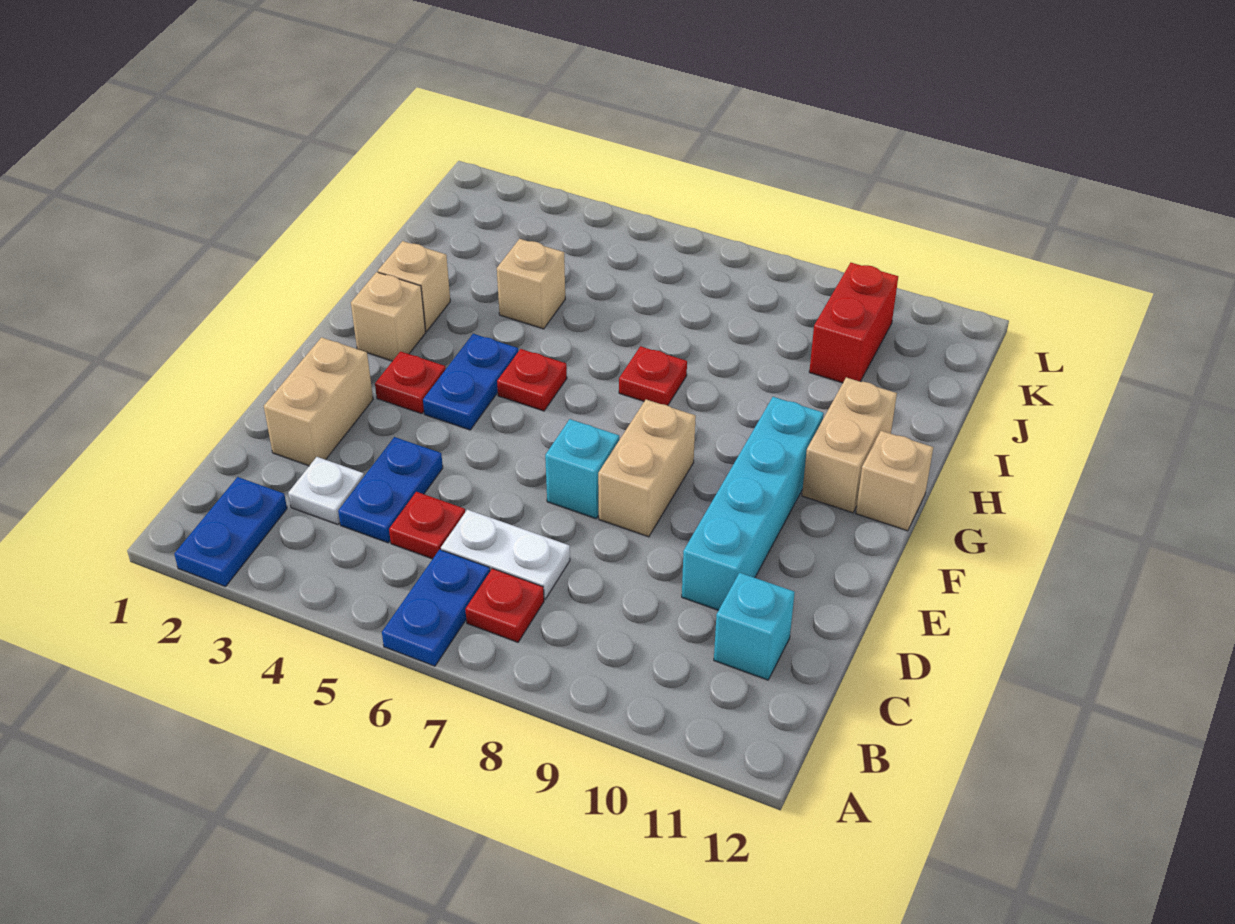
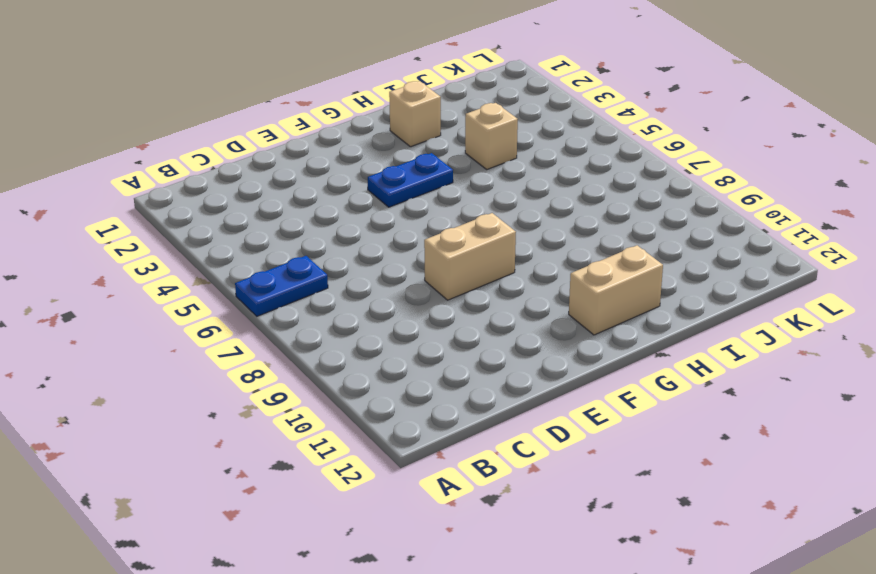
none -> blue plate A2:B2 level 1
none -> red plate B7 level 1
none -> white plate C3 level 1

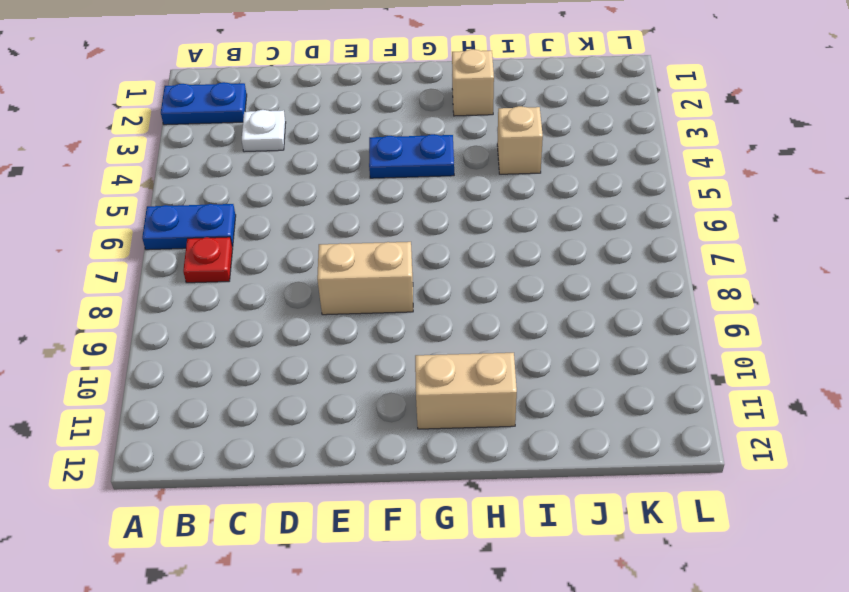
none -> blue plate C4:D4 level 1
none -> red plate C5 level 1
none -> white plate C6:C7 level 1

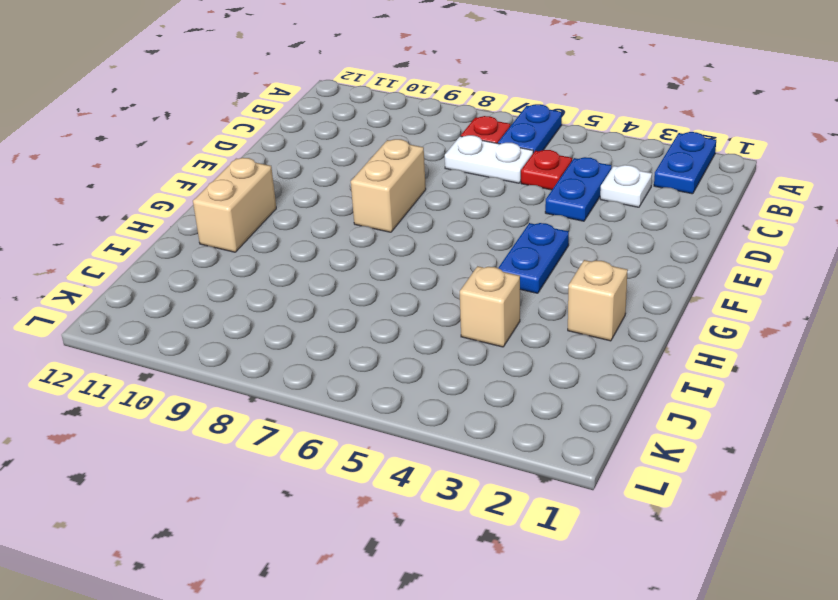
none -> cyan brick C11 level 1
none -> tan brick D2:E2 level 1
none -> cyan brick D10:G10 level 1

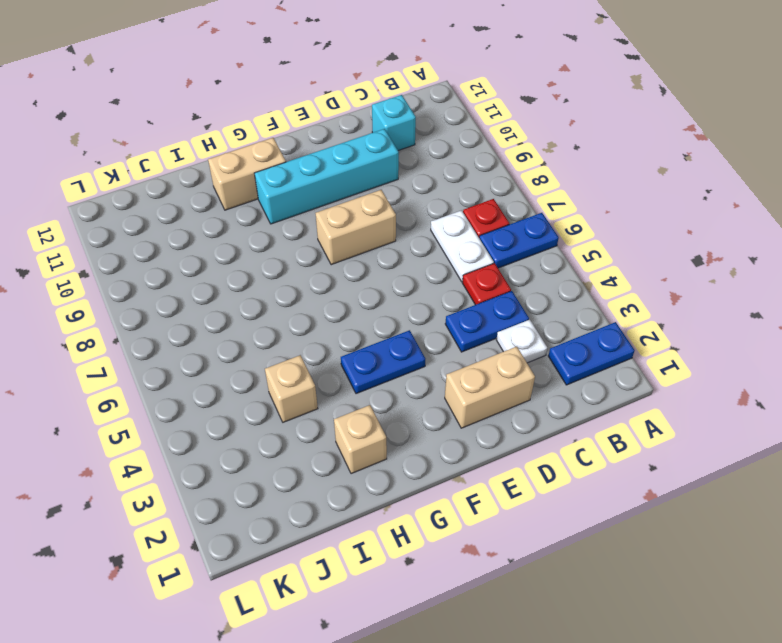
none -> cyan brick E7 level 1
none -> red plate F3 level 1
none -> tan brick G2 level 1

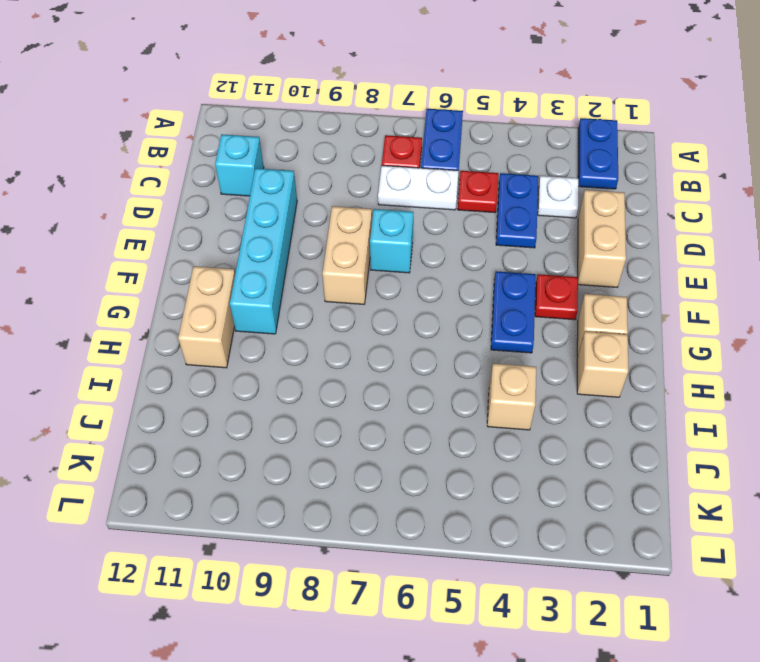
none -> red plate G5 level 1
none -> tan brick G12 level 1
none -> red plate H7 level 1

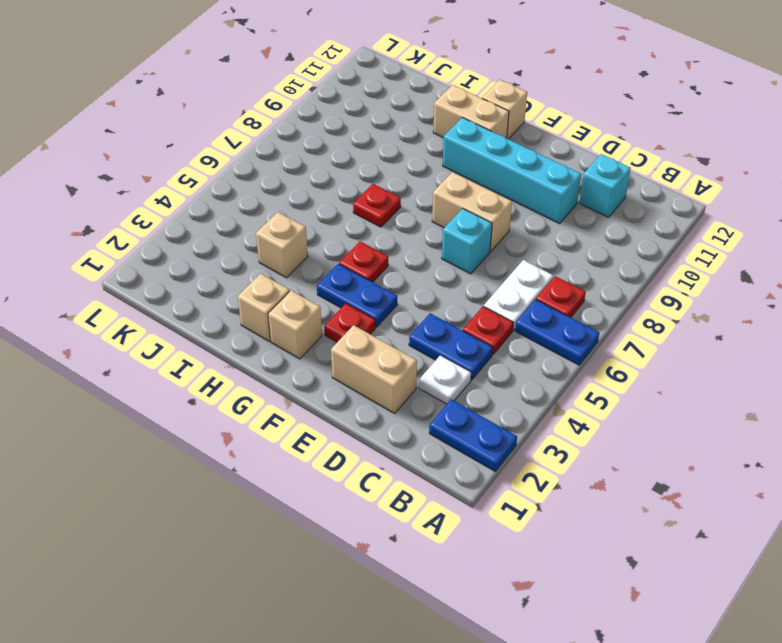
none -> red brick J10:K10 level 1

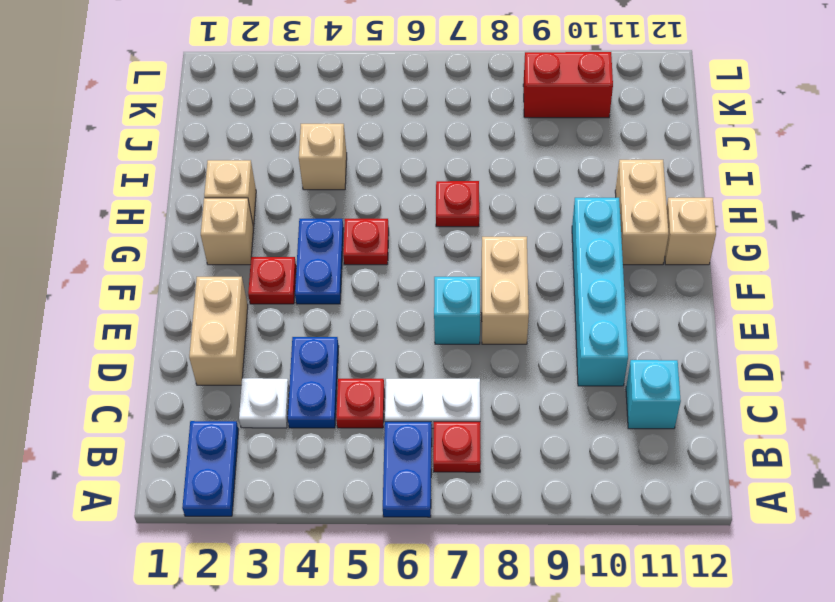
red brick K9:K10 level 1 -> red brick J10:K10 level 1

